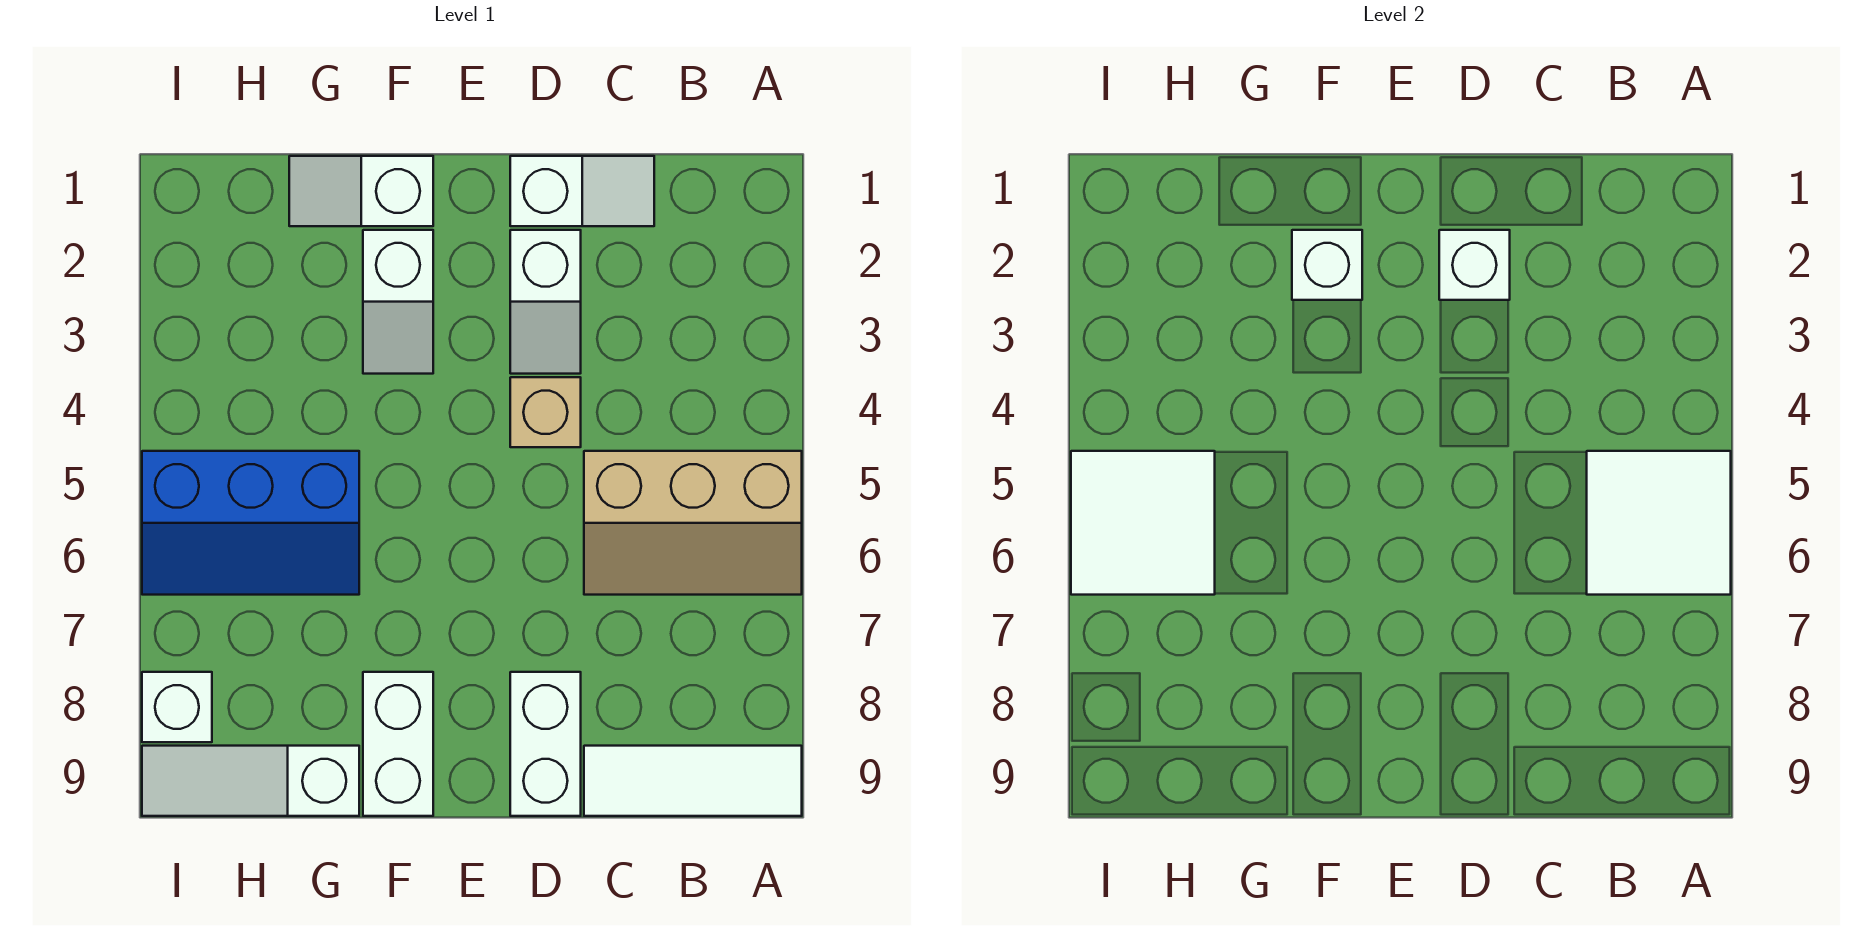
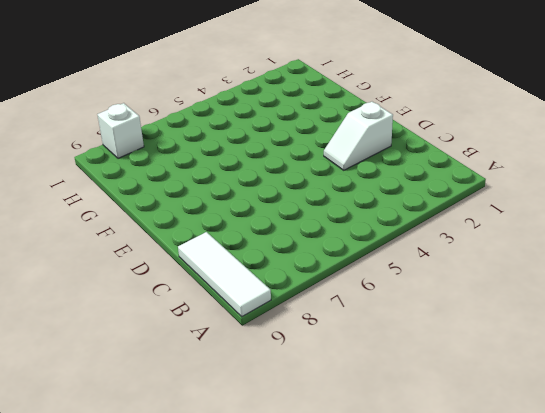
none -> tan slope A5:C6 level 1 top 5
none -> white slope C1:D1 level 1 top D
none -> tan brick D4 level 1

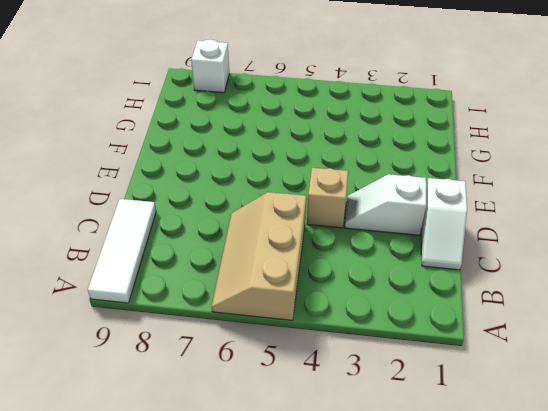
none -> white brick D8:D9 level 1
none -> white slope F1:G1 level 1 top F
none -> white slope F2:F3 level 1 top 2

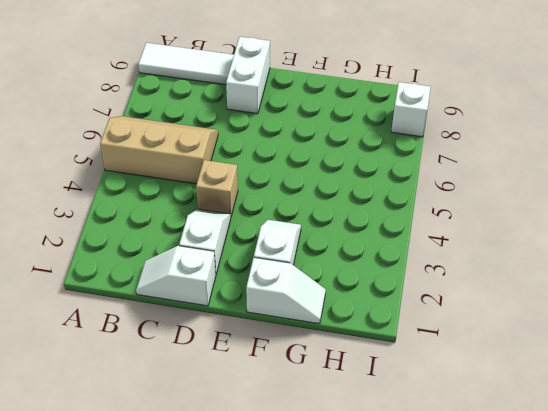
none -> white brick F8:F9 level 1
none -> blue slope G5:I6 level 1 top 5
none -> white slope G9:I9 level 1 top G

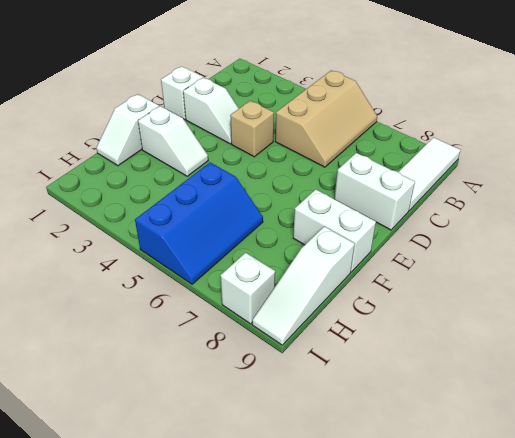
none -> white tile A5:B6 level 2
none -> white brick D2 level 2
none -> white brick F2 level 2

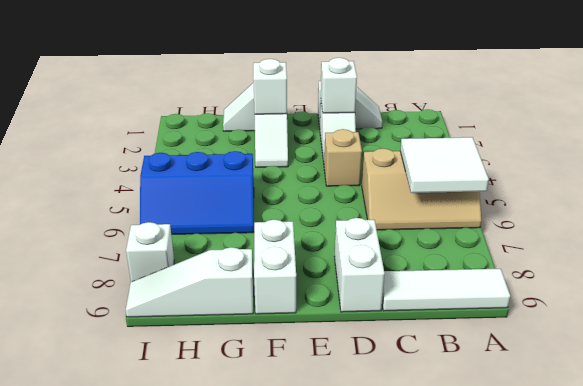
none -> white tile H5:I6 level 2

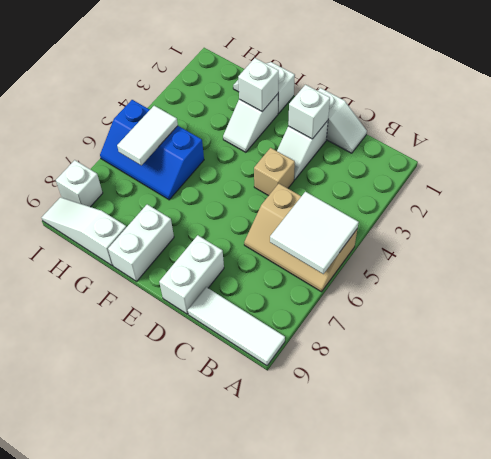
white tile H5:H6 level 2 -> white tile H5:I6 level 2

